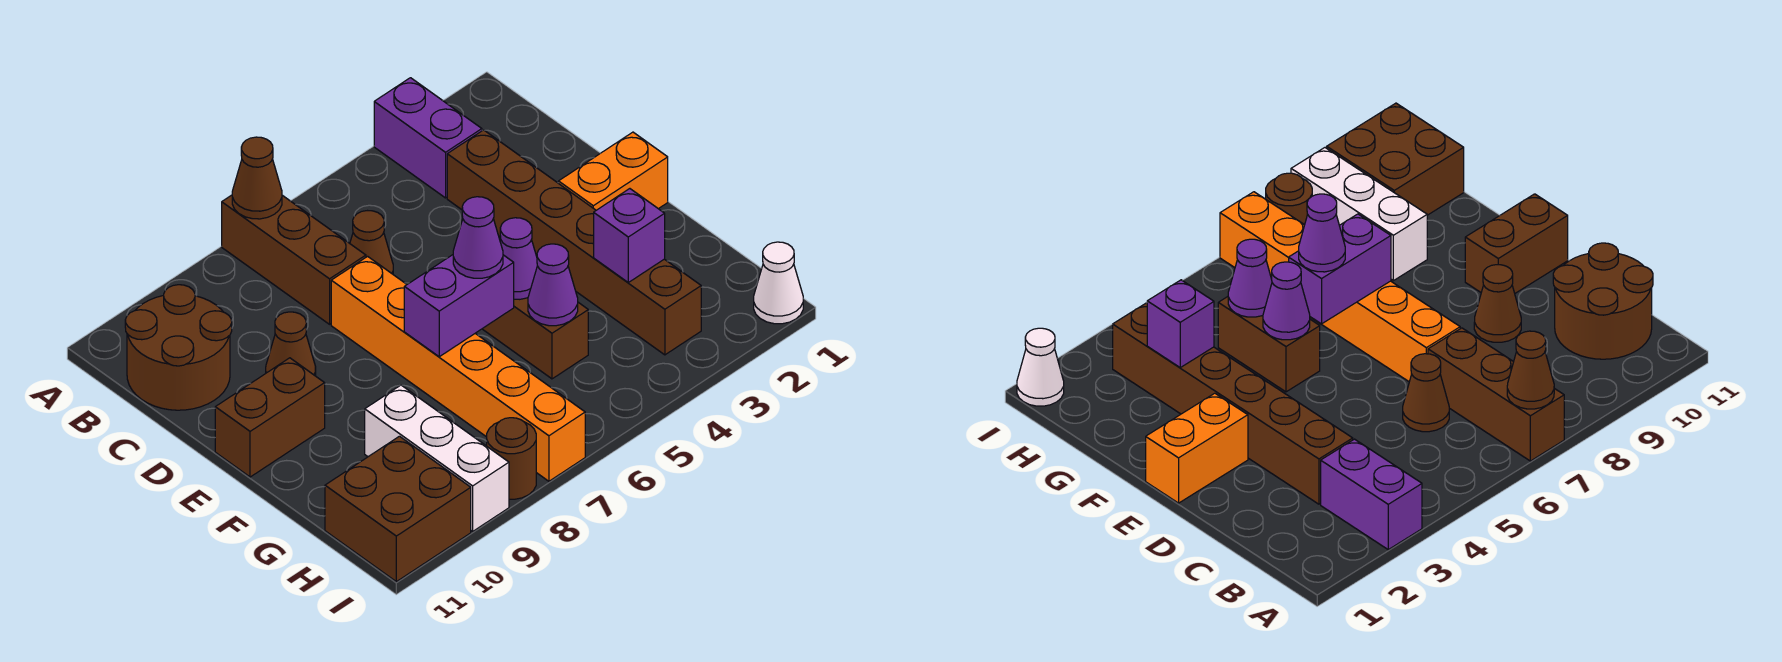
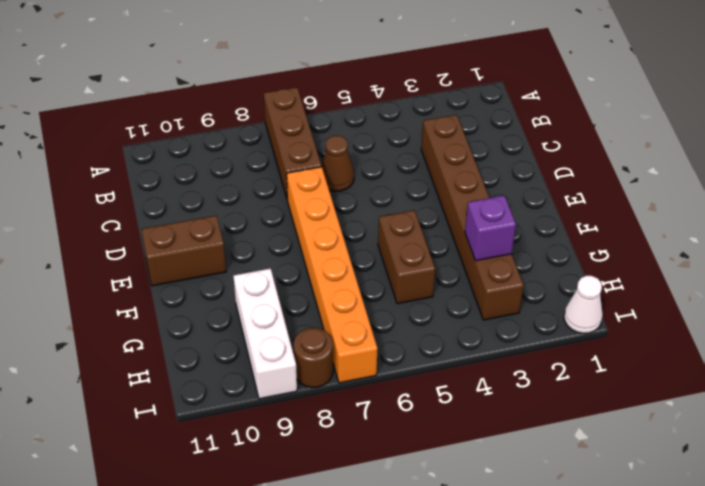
none -> purple brick A3:B3 level 1
none -> brown round brick B10:C11 level 1
none -> brown cone D9 level 1

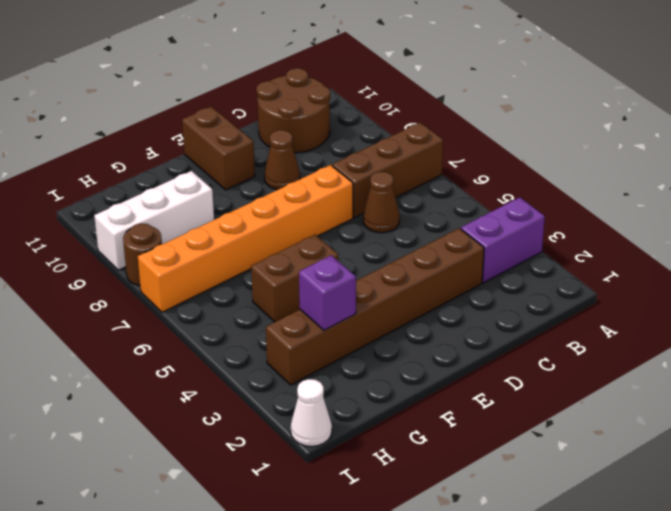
none -> orange brick E1:E2 level 1
none -> brown brick H10:I11 level 1
none -> brown cone A7 level 2

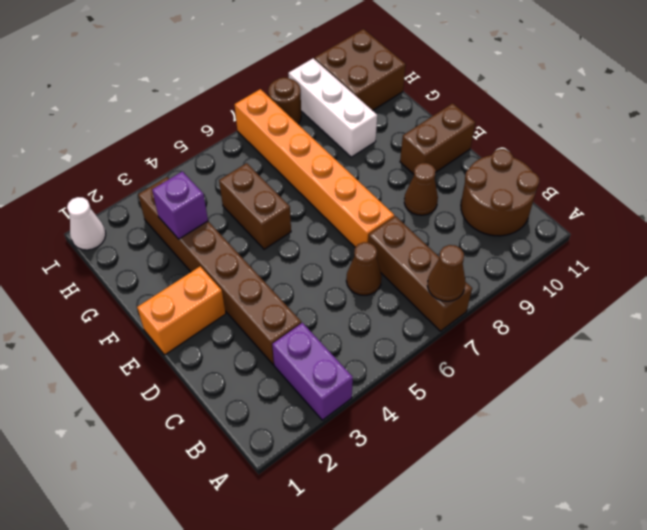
none -> purple cone F5 level 2
none -> purple brick F6:F7 level 2
none -> purple cone G5 level 2

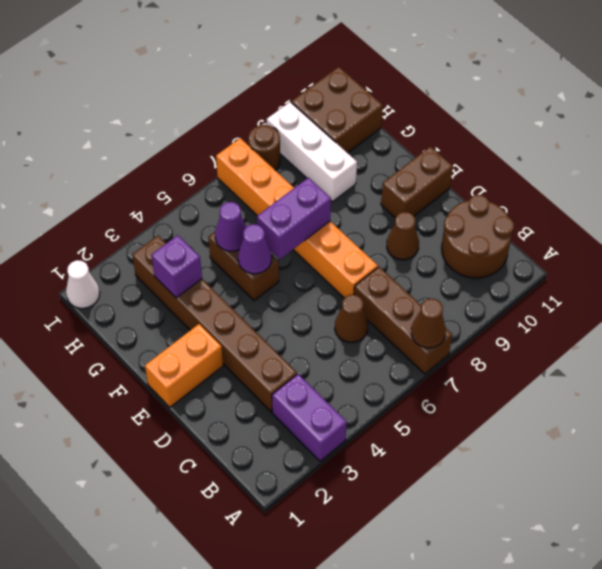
none -> purple cone F6 level 3

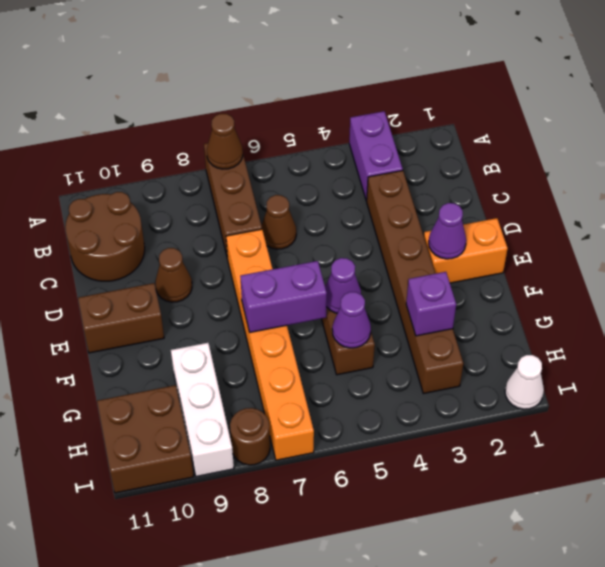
purple cone E2 level 2 -> purple cone F6 level 3

